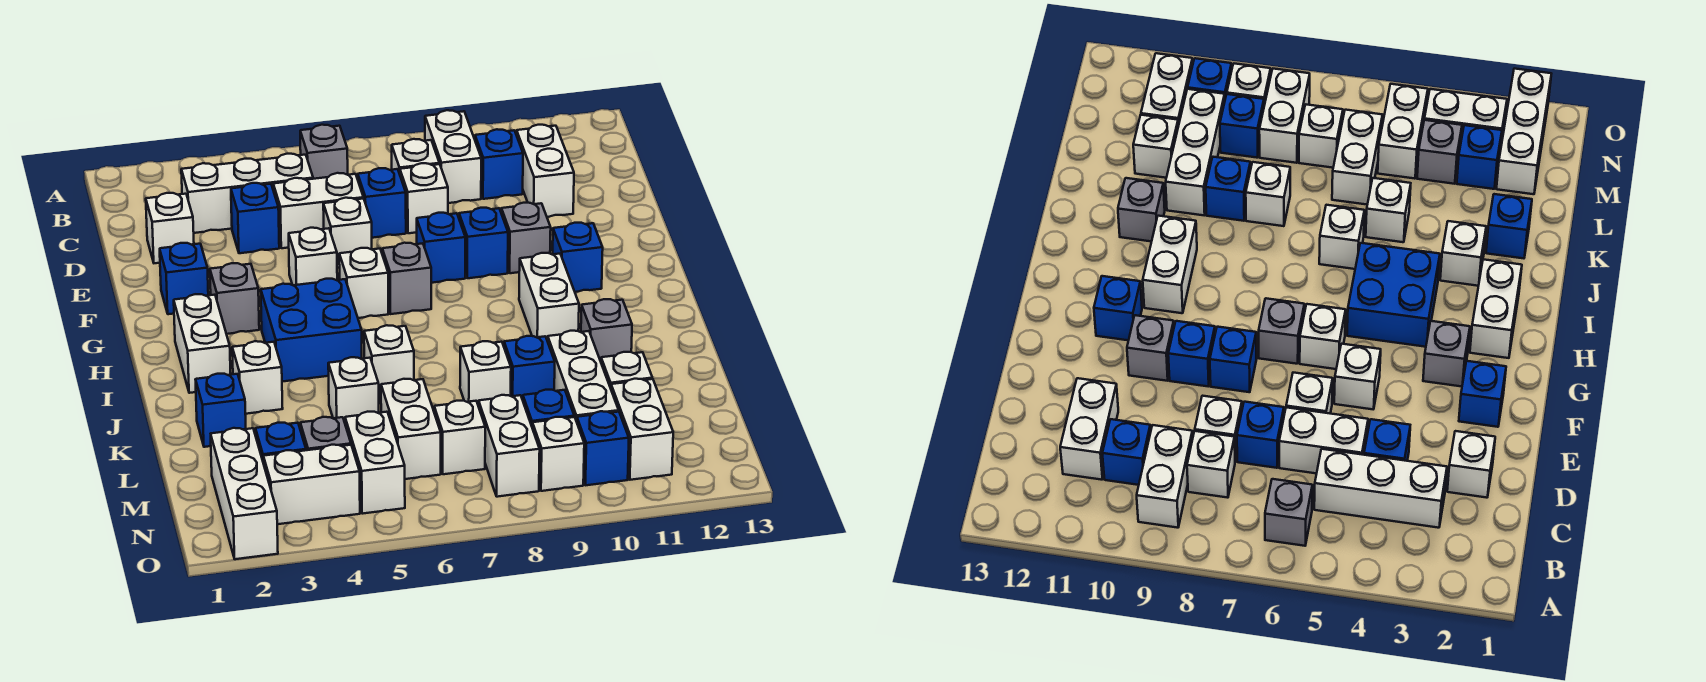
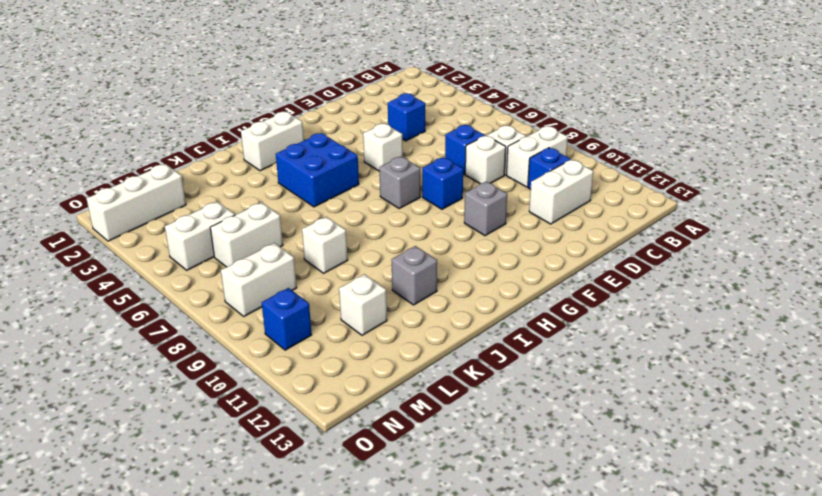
none -> grey brick B6 level 1
none -> white brick C3:C5 level 1
none -> white brick D2 level 1
none -> white brick D5:D6 level 1

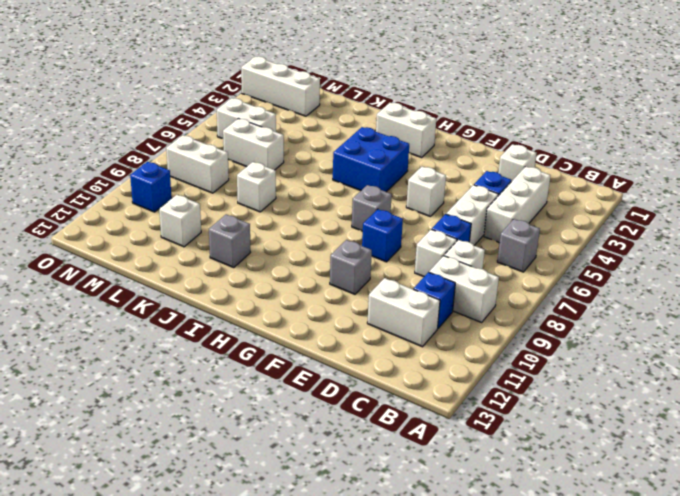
none -> white brick E6 level 1
none -> blue brick F2 level 1
none -> blue brick F9 level 1
none -> grey brick G3 level 1

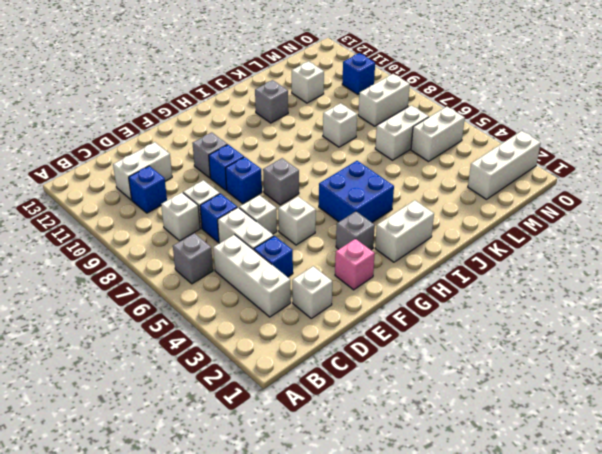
pink brick F2 level 1 -> blue brick F2 level 1
none -> white brick B9:C9 level 1
none -> white brick G6 level 1
none -> blue brick G11 level 1
none -> white brick H10:I10 level 1

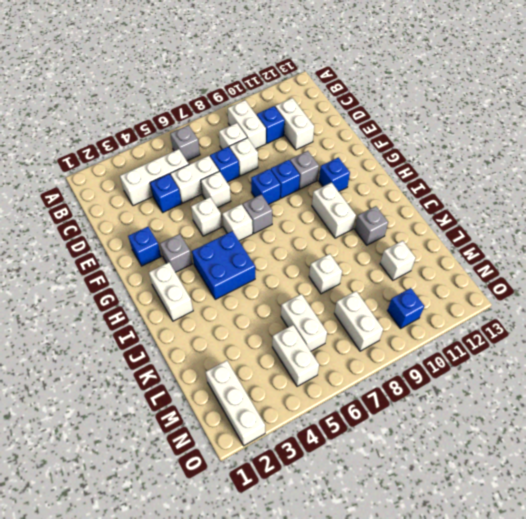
none -> white brick D2 level 1
none -> white brick J3 level 1
none -> white brick J6 level 1
none -> blue brick K2 level 1

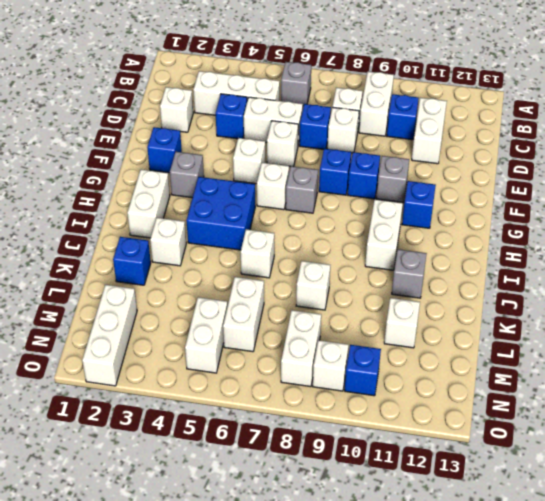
none -> white brick K5 level 1
none -> blue brick K9 level 1
none -> white brick K10:M10 level 1
none -> blue brick M3 level 1

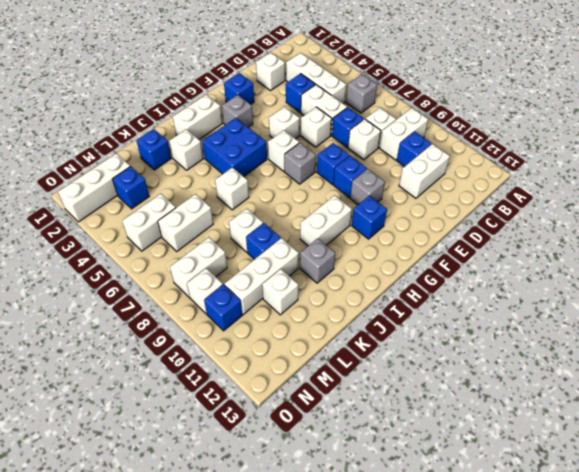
none -> white brick K5 level 1
none -> grey brick M4 level 1
none -> white brick M7 level 1
none -> blue brick M9 level 1

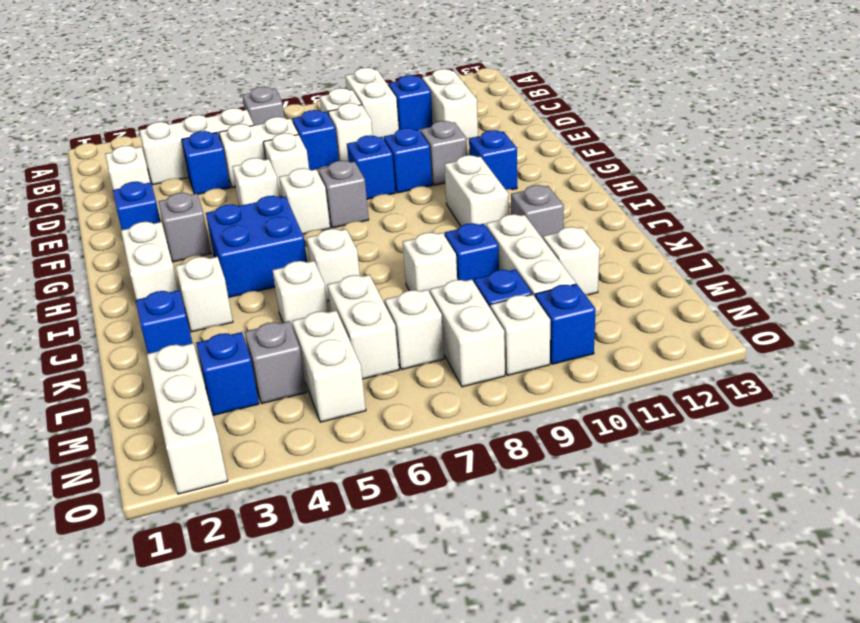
none -> white brick M11:N11 level 1
none -> white brick N3:N4 level 1

